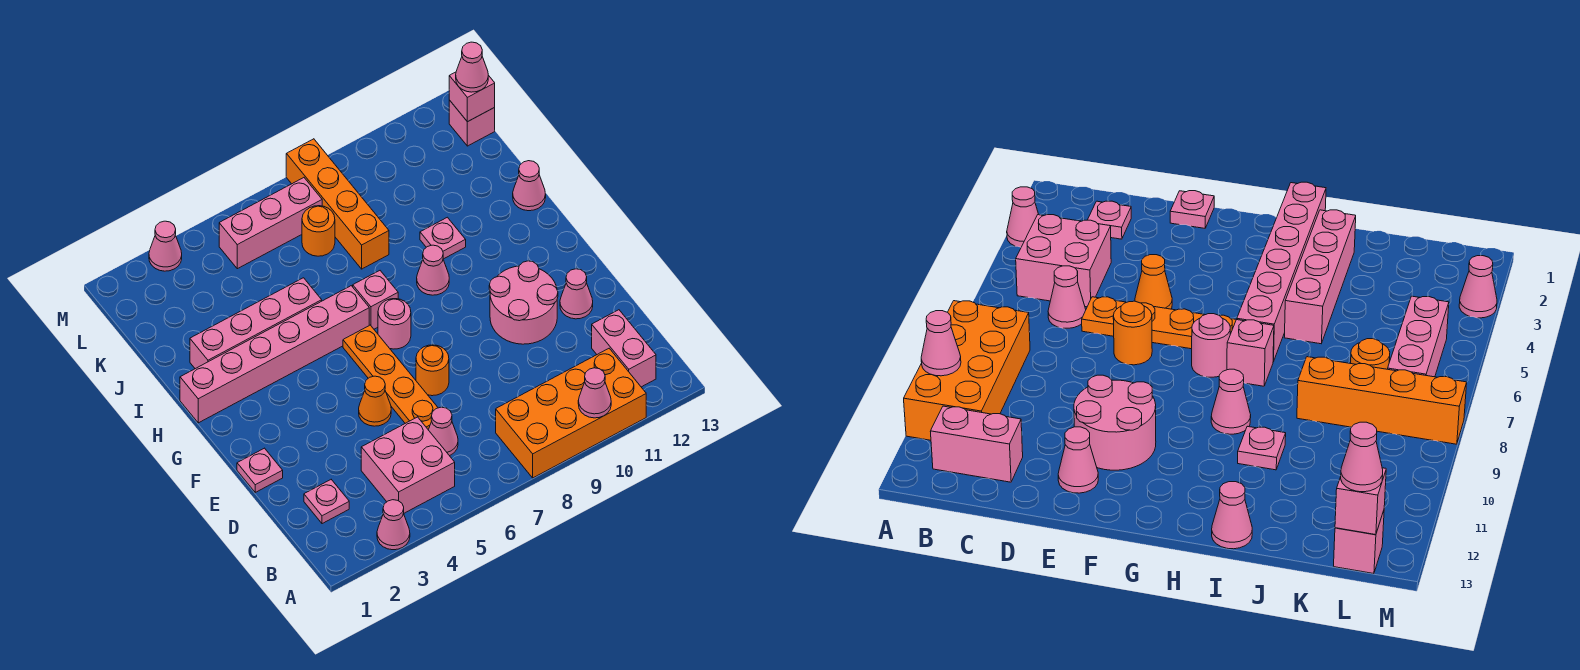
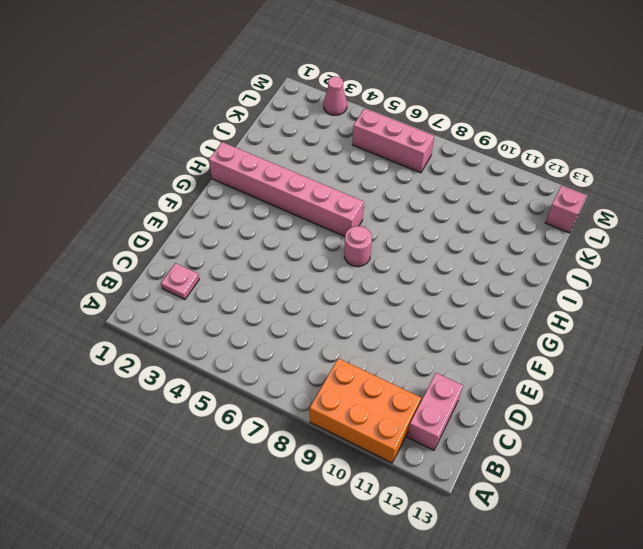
orange brick A9:B11 level 1 -> orange brick A8:B11 level 1
none -> pink cone A3 level 1
none -> pink brick B4:C5 level 1
none -> pink cone C6 level 1

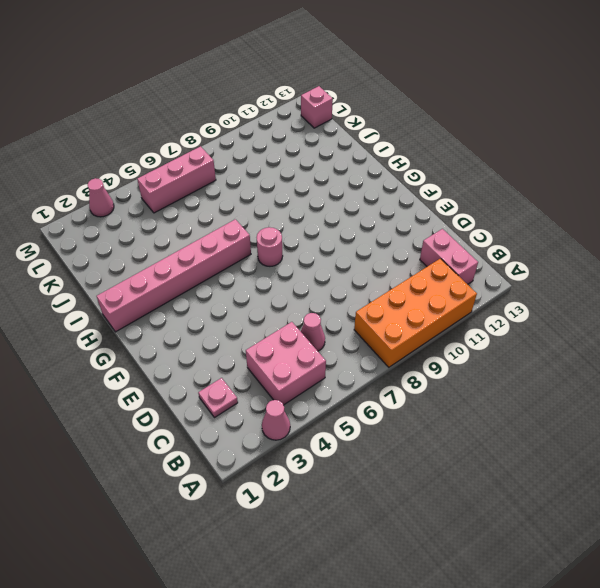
none -> orange plate D6:G6 level 1
none -> pink plate E1 level 1
none -> orange cone E5 level 1

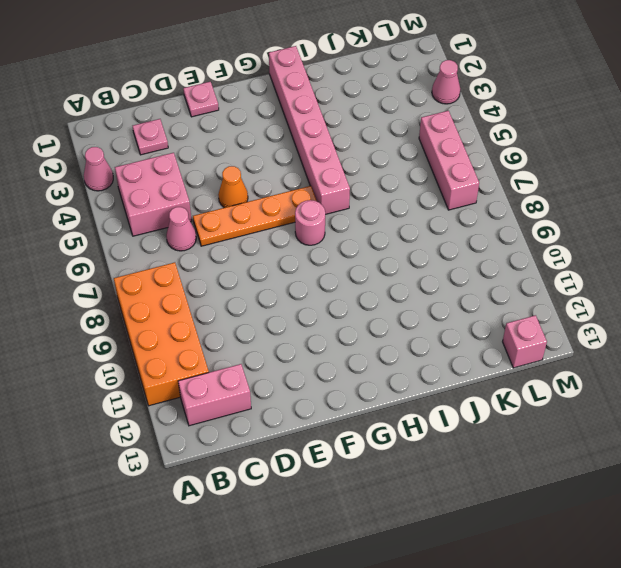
none -> orange round brick E7 level 1
none -> pink round brick E10:F11 level 1
none -> pink cone E12 level 1

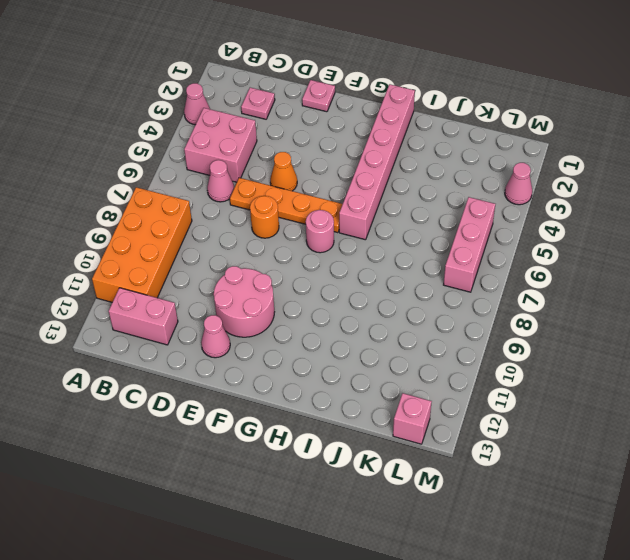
none -> pink brick H7 level 1
none -> pink cone H9 level 1
none -> pink brick I2:I5 level 1

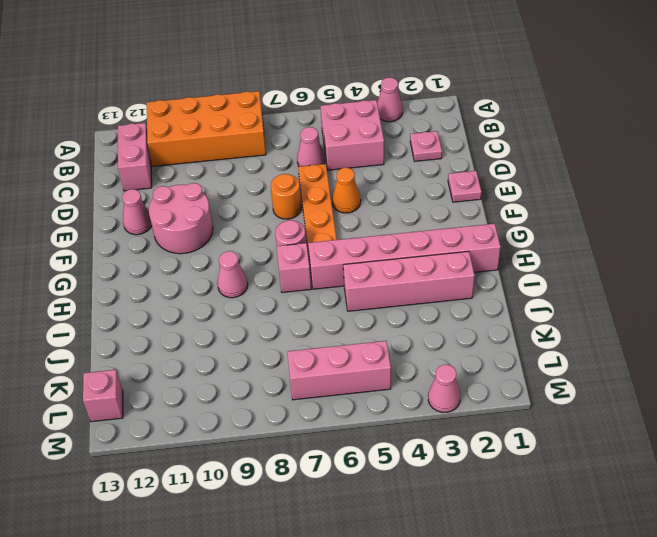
none -> pink plate I10 level 1
none -> pink cone I13 level 1
none -> orange brick J8:M8 level 1

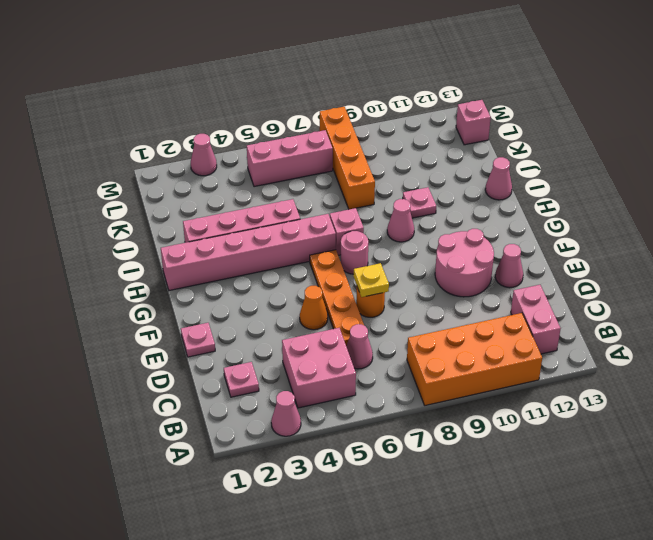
yellow plate E7 level 2 -> none
none -> orange round brick K7 level 1
none -> pink cone A10 level 2
none -> pink brick L13 level 2

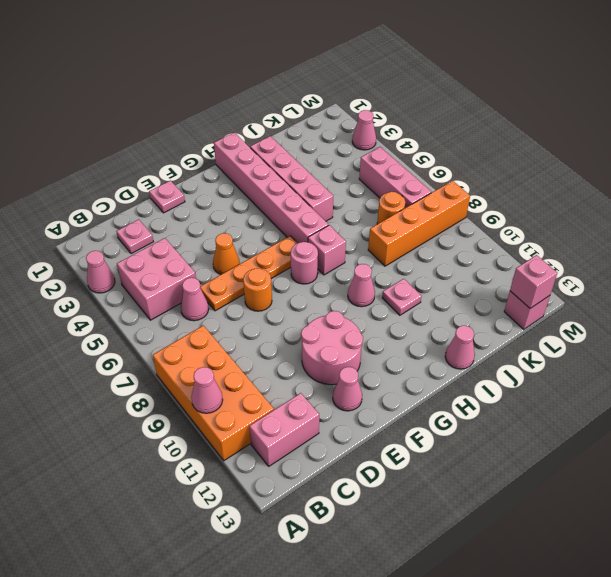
none -> pink cone L13 level 3

